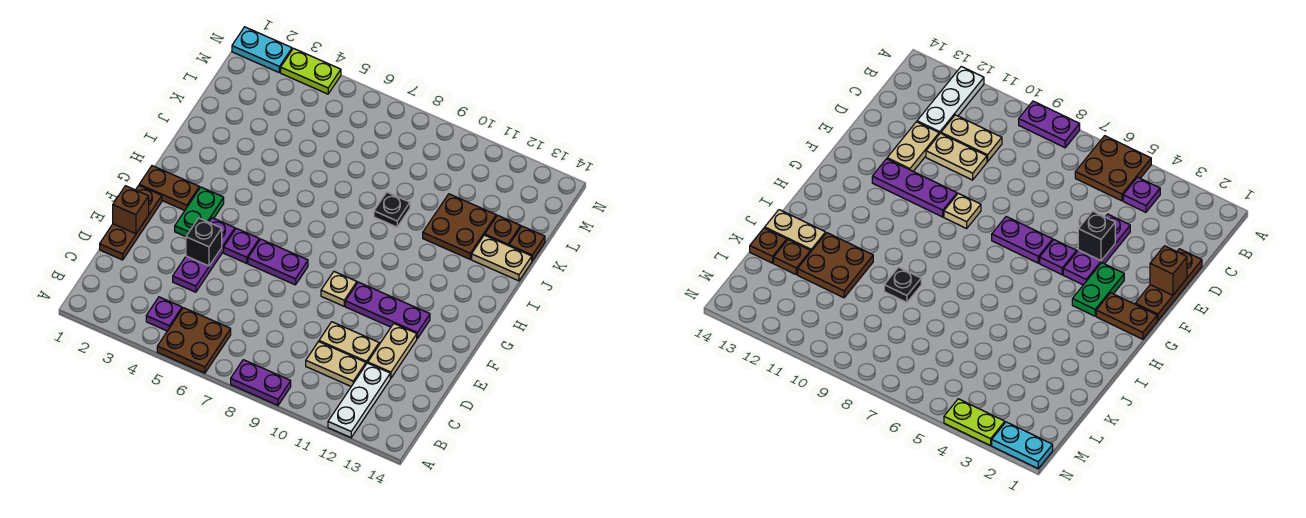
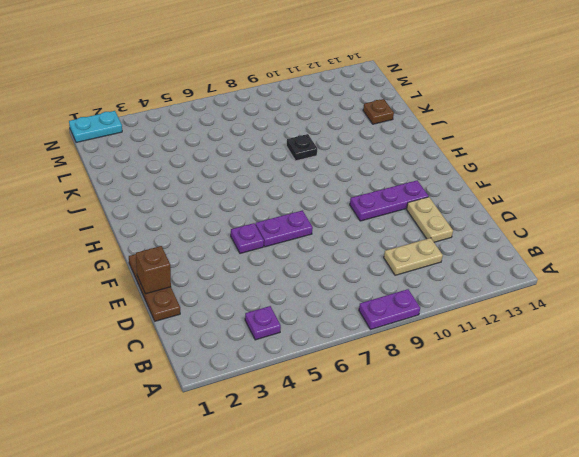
none -> brown plate A5:B6 level 1
none -> white plate A12:C12 level 1
none -> purple plate D4:F4 level 1

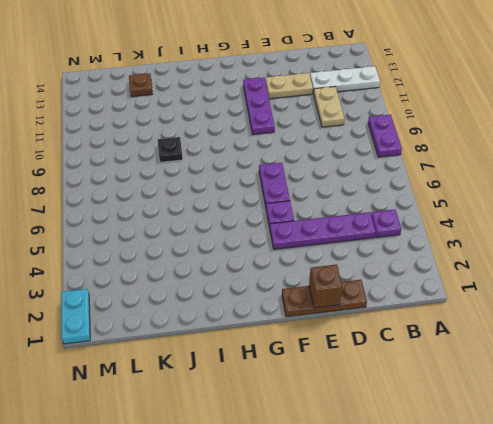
purple plate C4:F4 level 1 -> purple plate D4:F4 level 1
none -> brown plate A5:B6 level 1
none -> tan plate D10:D11 level 1
none -> green plate F3:G3 level 1

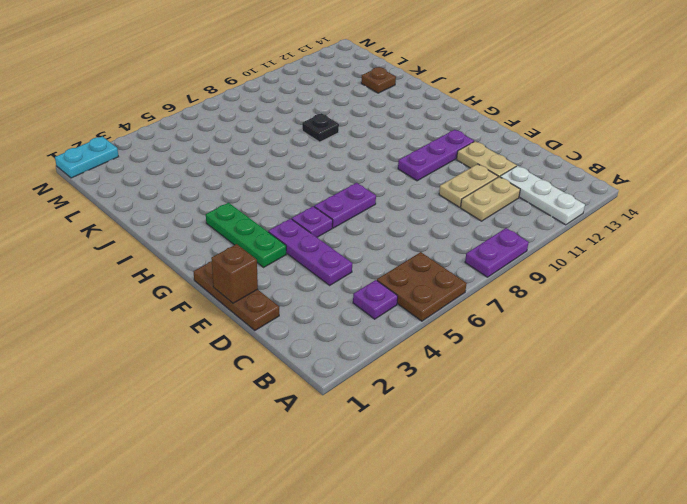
green plate F3:H3 level 1 -> green plate F3:G3 level 1
none -> tan plate F9 level 1
none -> brown plate G1:G2 level 1
none -> brown plate J11:K12 level 1

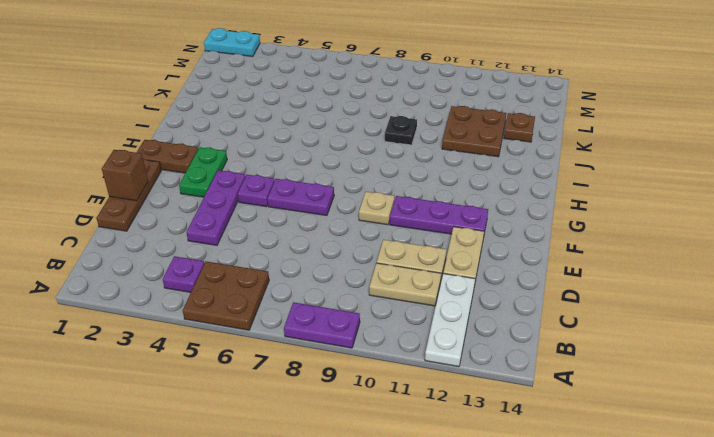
none -> tan plate J13:J14 level 1
none -> brown plate K14 level 1
none -> lime plate N3:N4 level 1

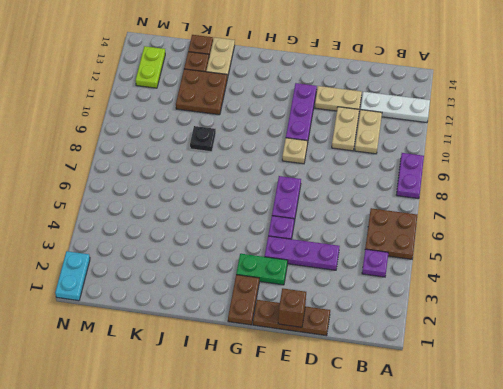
lime plate M12:M13 level 1 -> lime plate N3:N4 level 1
none -> black brick E4 level 2

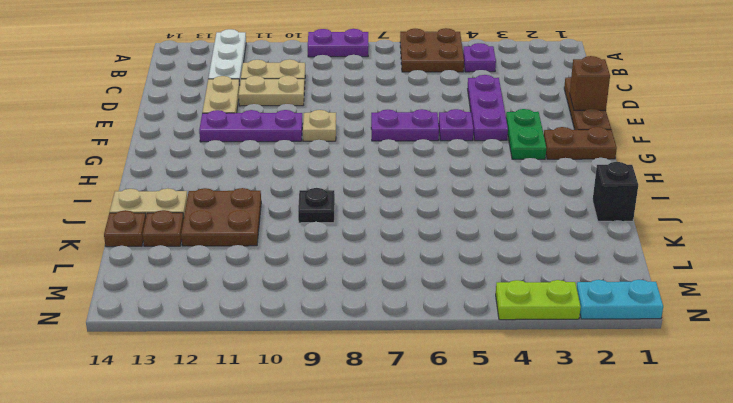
black brick J1 level 1 -> black brick E4 level 2

